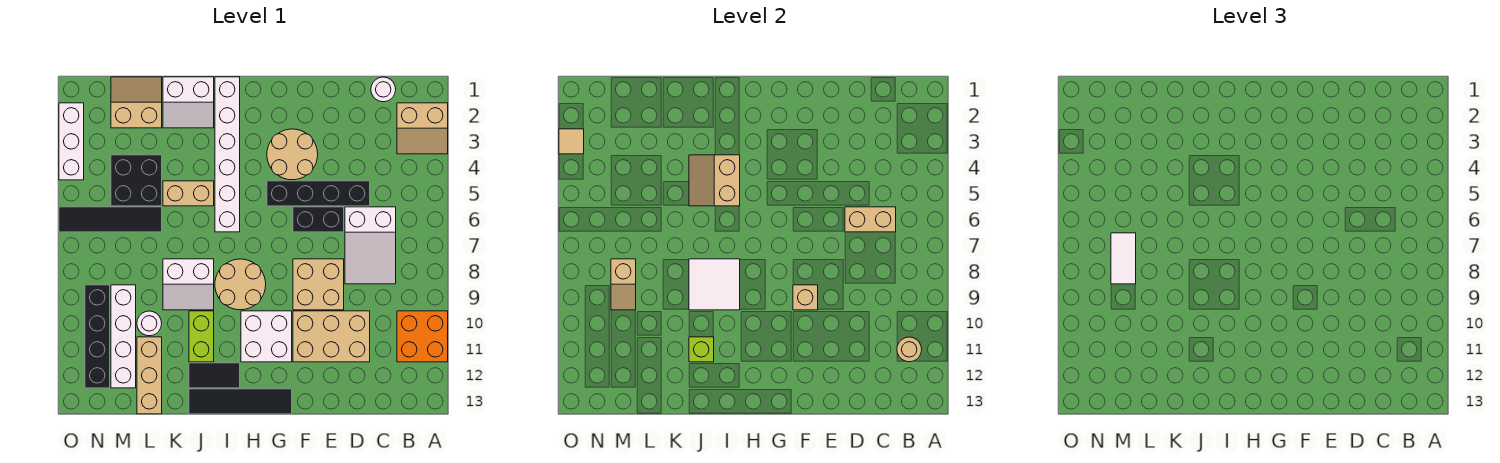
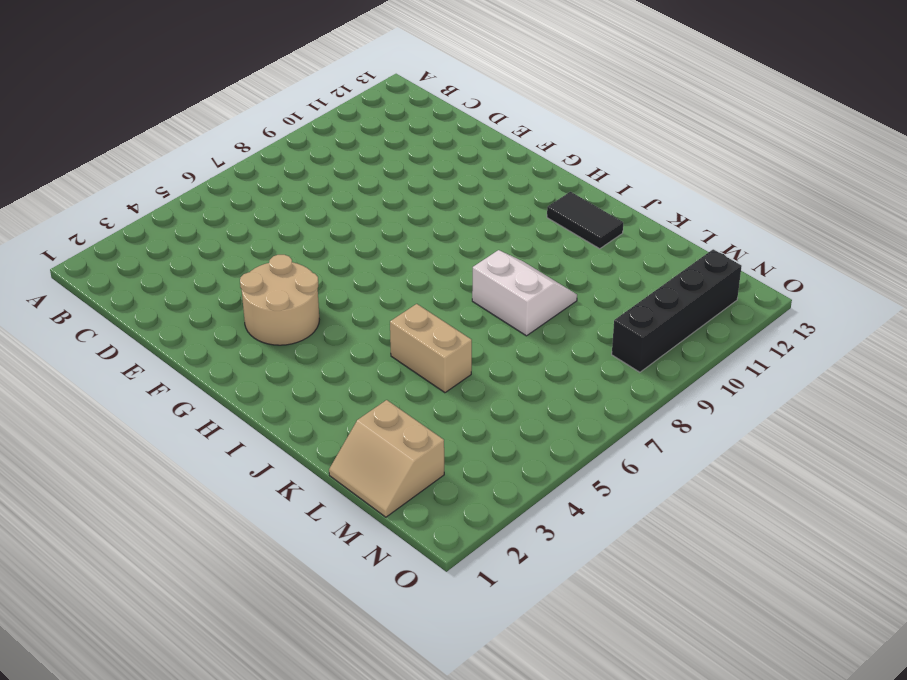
none -> tan slope A2:B3 level 1 top 2
none -> orange brick A10:B11 level 1
none -> white round brick C1 level 1
none -> white slope C6:D8 level 1 top 6

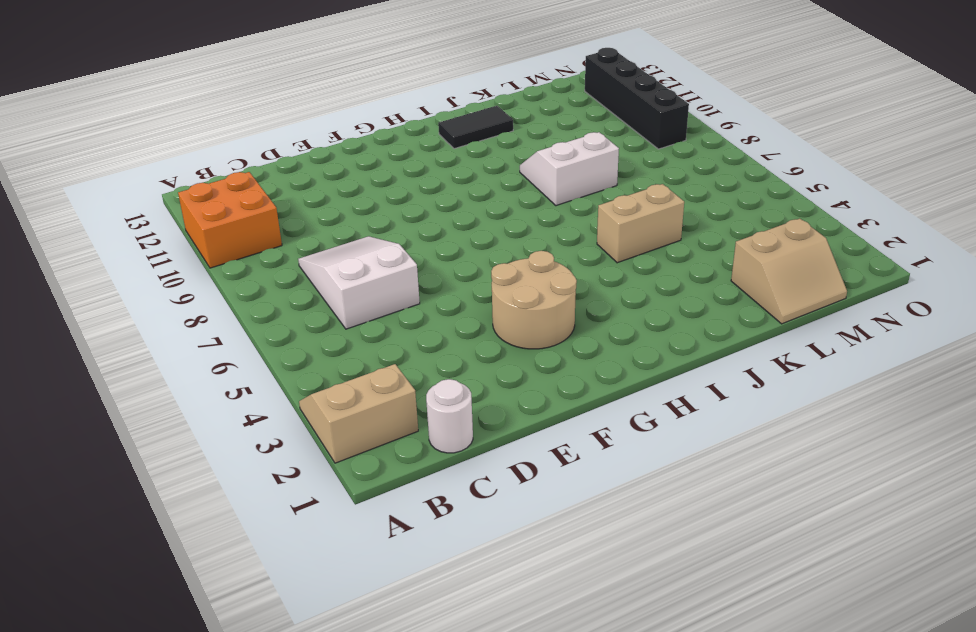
none -> black brick D5:G5 level 1
none -> tan brick D10:F11 level 1
none -> black brick E6:F6 level 1
none -> tan brick E8:F9 level 1

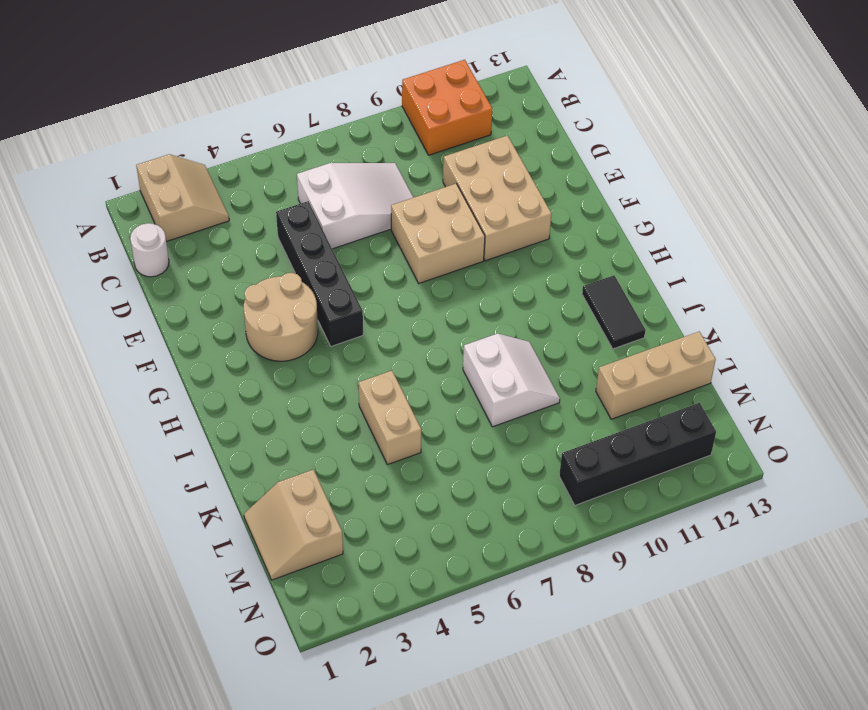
none -> black brick E6:F6 level 1
none -> white brick G10:H11 level 1
none -> black tile G13:J13 level 1
none -> tan round brick H8:I9 level 1

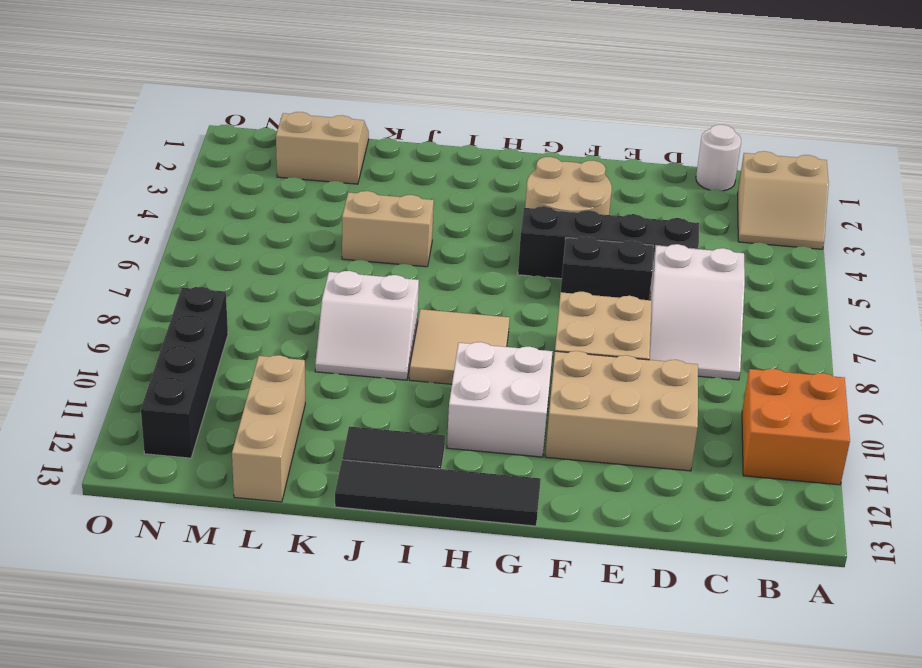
tan tile H8:I9 level 1 -> tan round brick H8:I9 level 1
none -> white brick I1:I6 level 1
none -> white slope J1:K2 level 1 top 1
none -> lime brick J10:J11 level 1
none -> black brick L4:M5 level 1

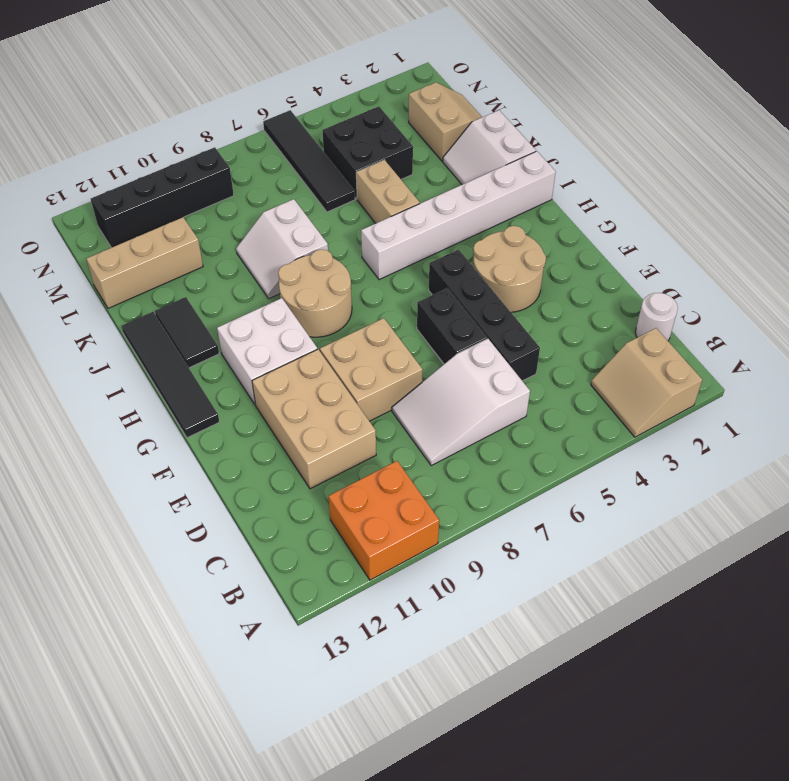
none -> lime brick J10:J11 level 1
none -> white round brick L10 level 1
none -> white brick M9:M12 level 1
none -> white brick O2:O4 level 1

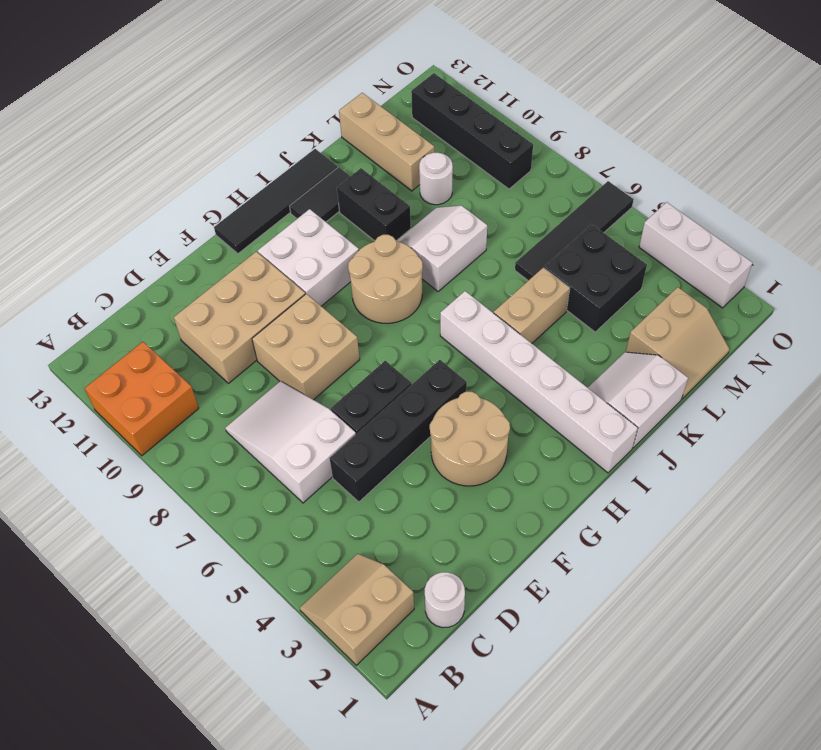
black brick J10:J11 level 1 -> lime brick J10:J11 level 1
none -> white brick M9:M12 level 1
none -> tan round brick B11 level 2
none -> tan brick C6:D6 level 2
none -> tan brick F9 level 2

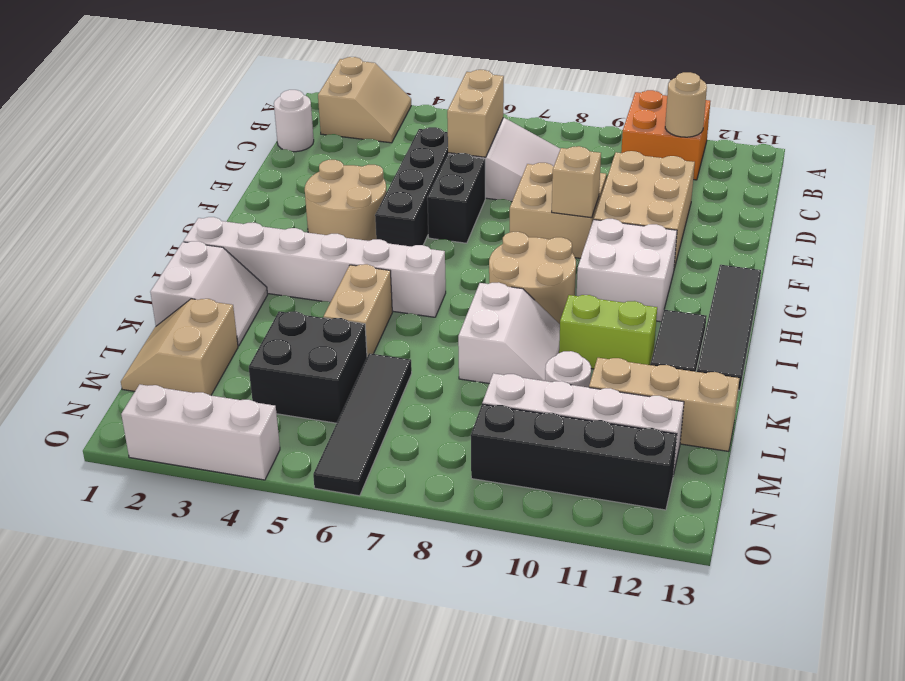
none -> tan slope I4:J5 level 2 top I
none -> white tile I8:J9 level 2
none -> lime brick J11 level 2
none -> tan slope M8:M9 level 2 top 8

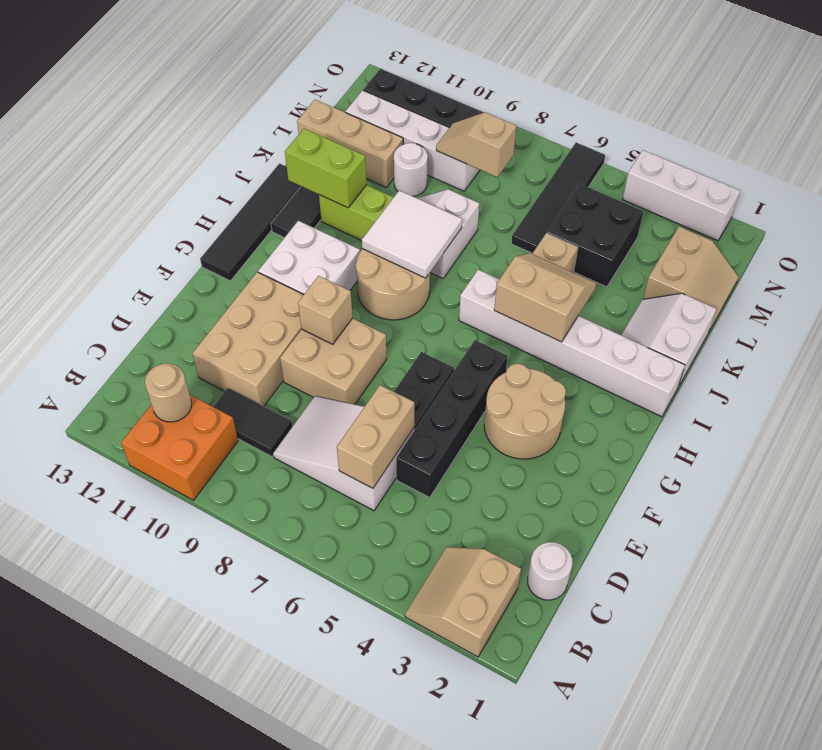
black tile C9:C10 level 1 -> none
lime brick J11:J12 level 2 -> lime brick J11 level 2
none -> tan tile O3 level 2
none -> white tile M7:M8 level 3

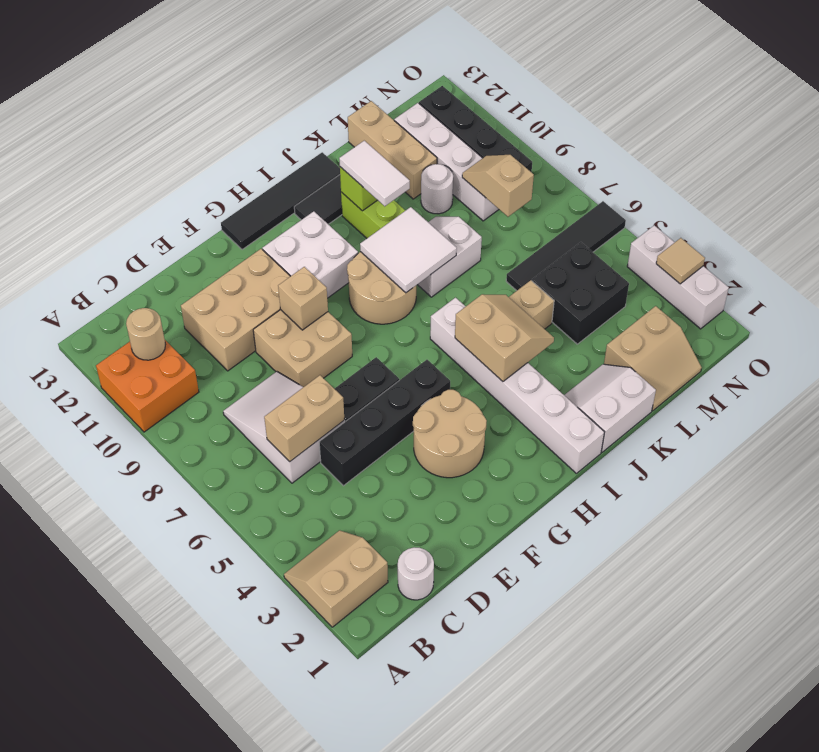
white tile J10:J11 level 3 -> white tile M7:M8 level 3

